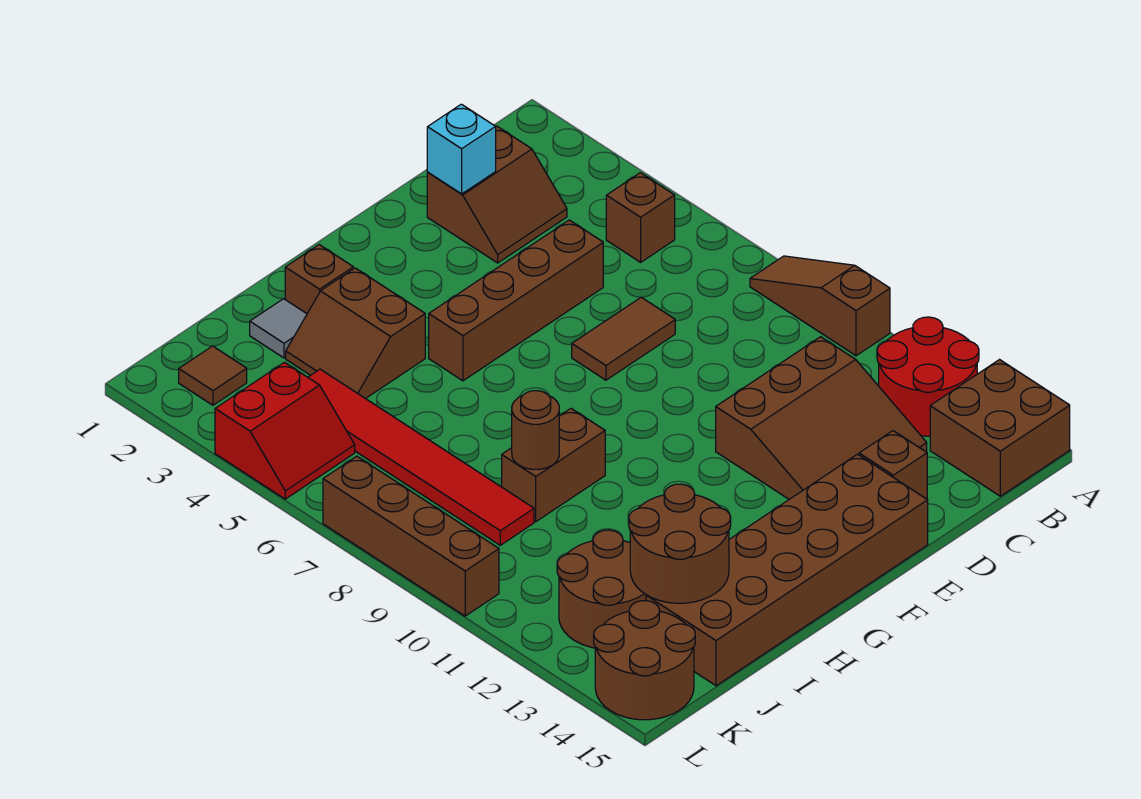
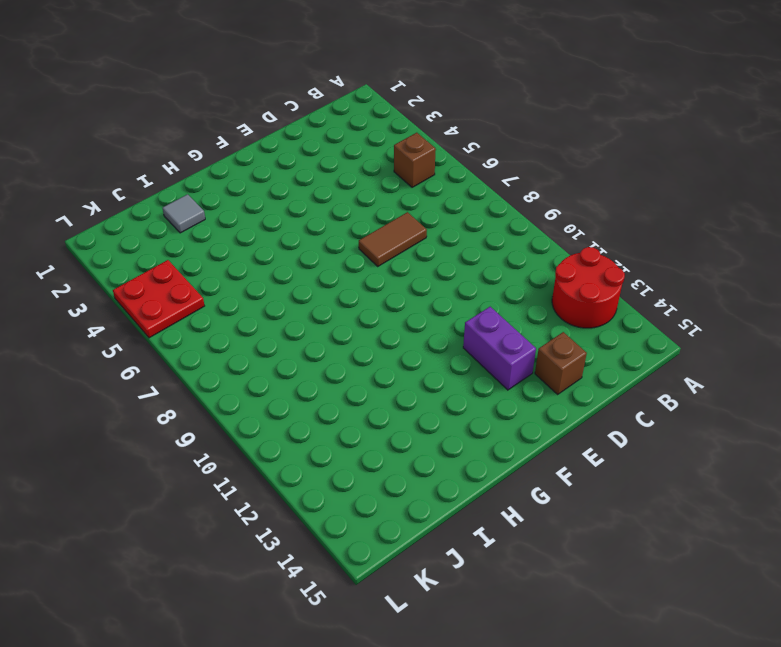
purple brick E12:E13 level 1 -> brown slope C11:E13 level 1 top 11
red plate K4:L5 level 1 -> red slope K4:L5 level 1 top 4
none -> brown slope A8:A10 level 1 top 10
none -> brown brick A14:B15 level 1
none -> brown slope C2:D3 level 1 top 2

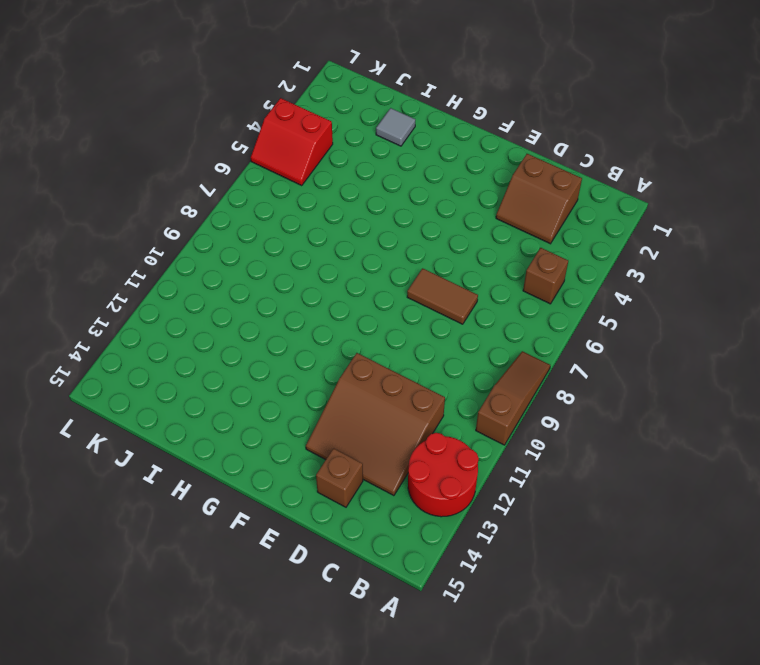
none -> brown brick A14:B15 level 1
none -> brown brick D5:G5 level 1
none -> brown brick E14:J15 level 1

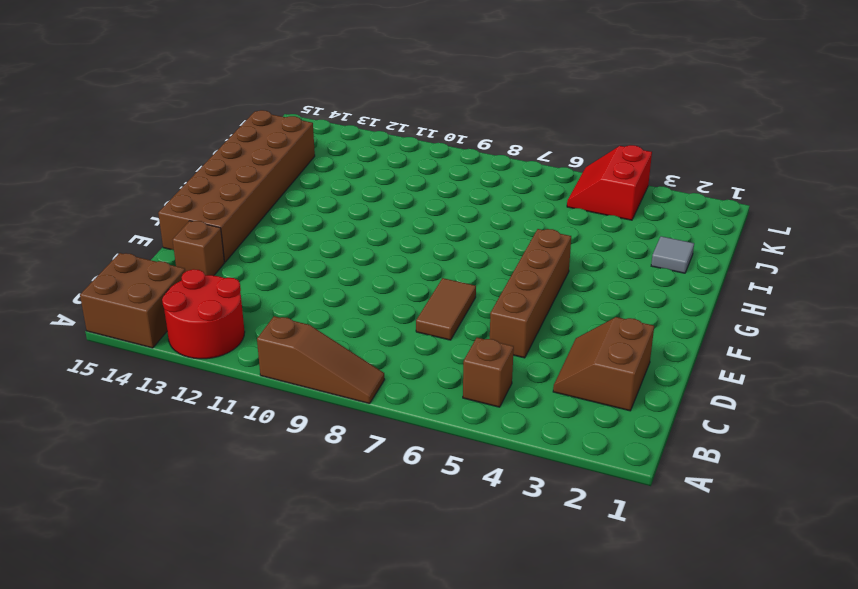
none -> brown slope C11:E13 level 1 top 11
none -> brown brick H2 level 1
none -> brown slope H3:I4 level 1 top H

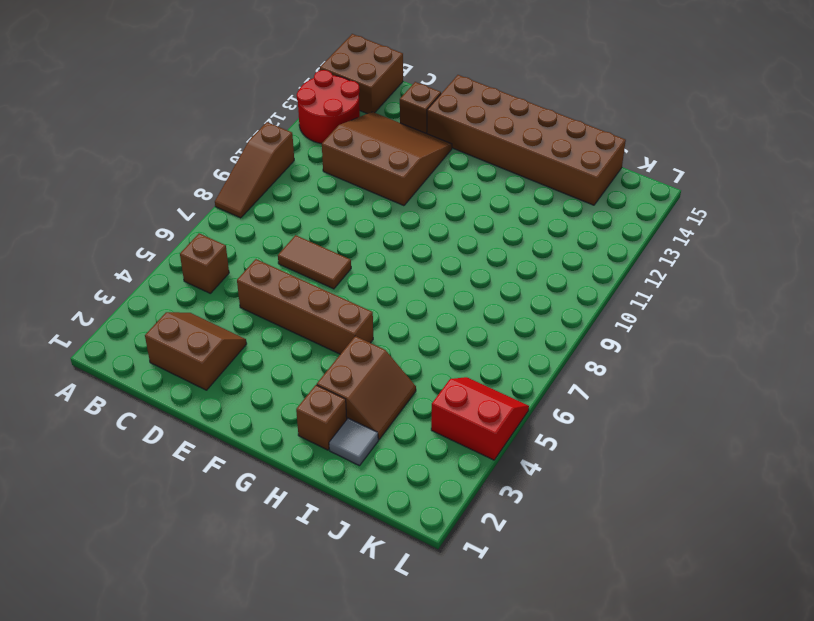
none -> brown brick H9:I9 level 1
none -> red tile J4:J9 level 1
none -> brown round brick J12:K13 level 1

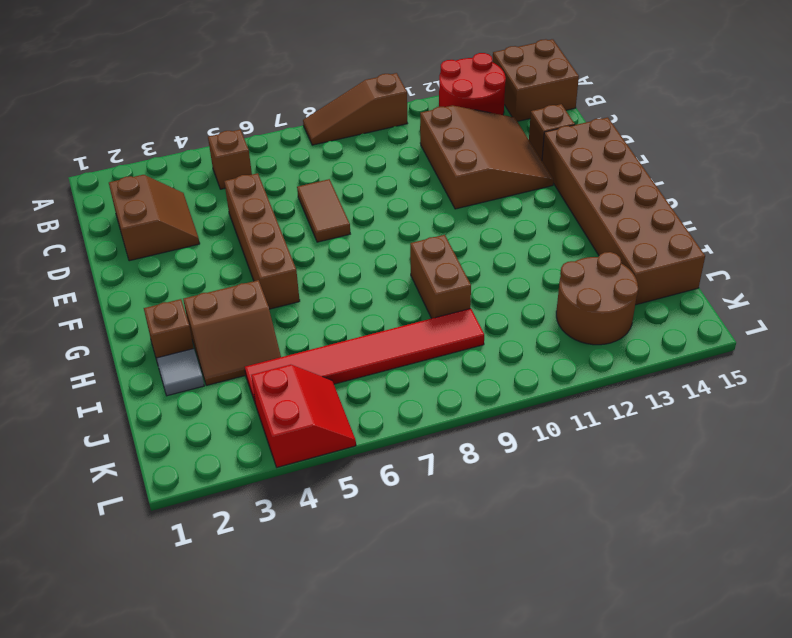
none -> brown tile K2 level 1
none -> brown round brick K14:L15 level 1
none -> brown brick L7:L10 level 1

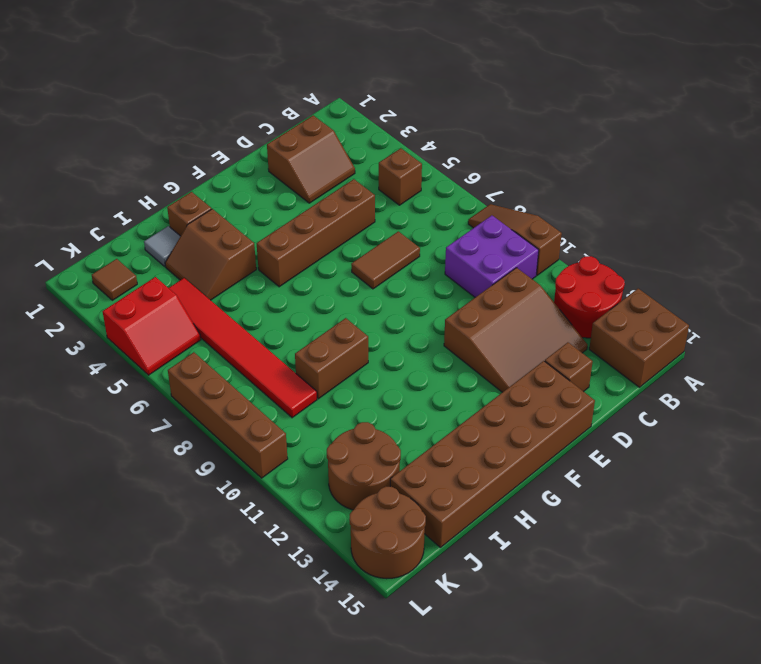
purple brick B9:C10 level 1 -> none
none -> cyan brick D2 level 2
none -> brown round brick I9 level 2
none -> brown round brick I13:J14 level 2

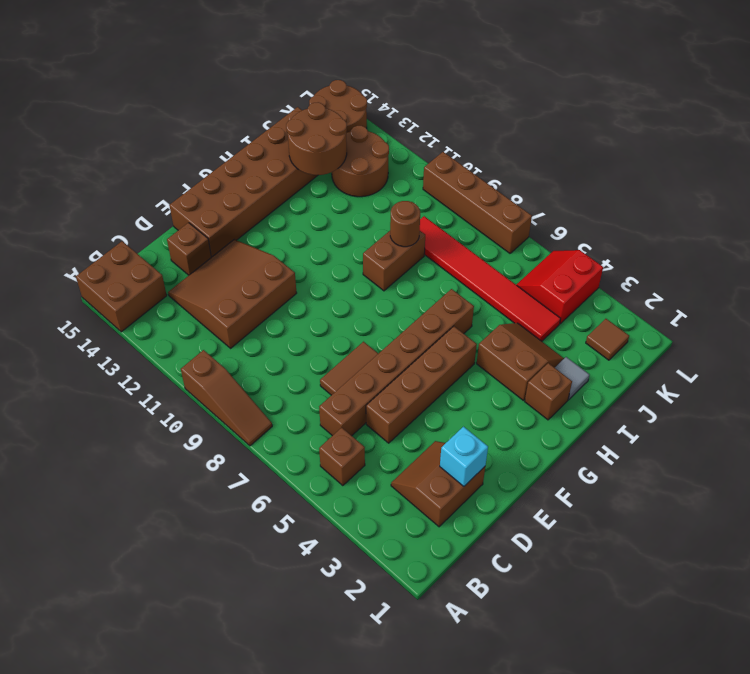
brown brick C6:H6 level 1 -> none
none -> red round brick A12:B13 level 1

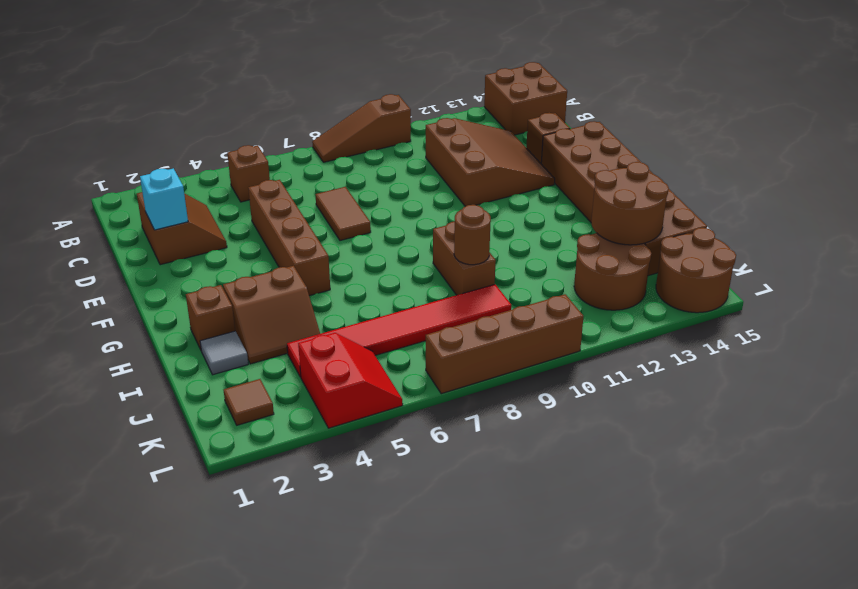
none -> red round brick A12:B13 level 1

